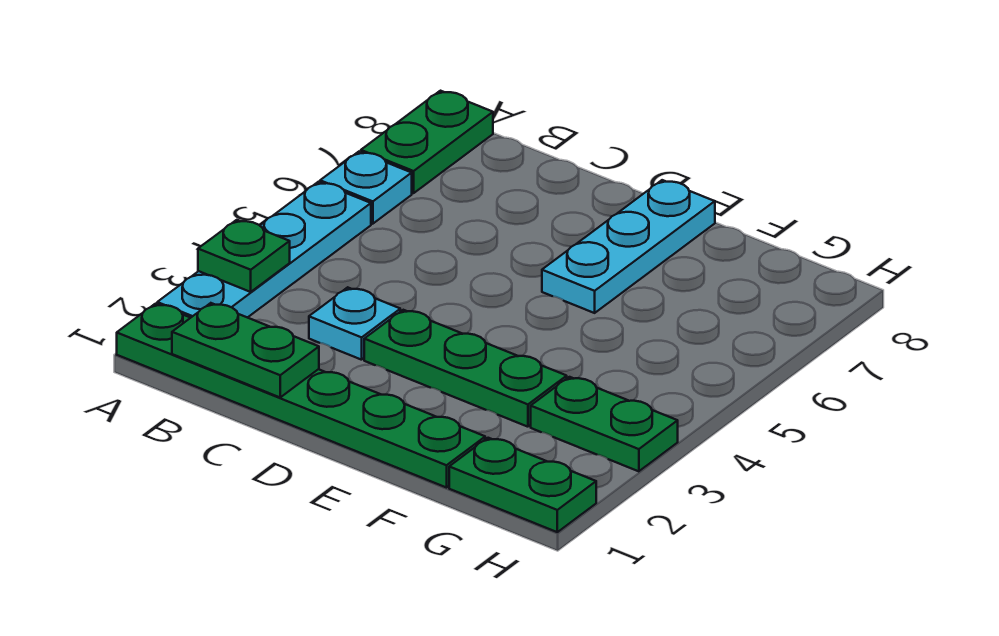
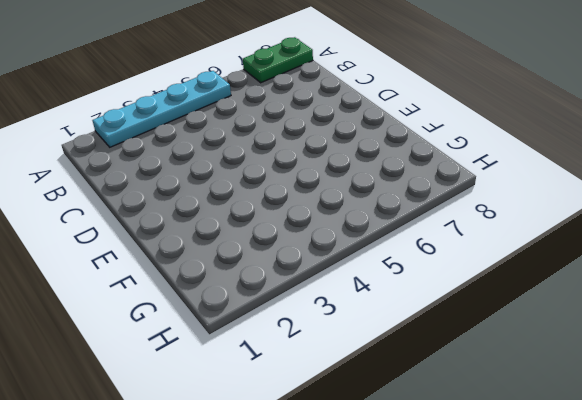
none -> green plate A1:F1 level 1
none -> cyan plate A6 level 1

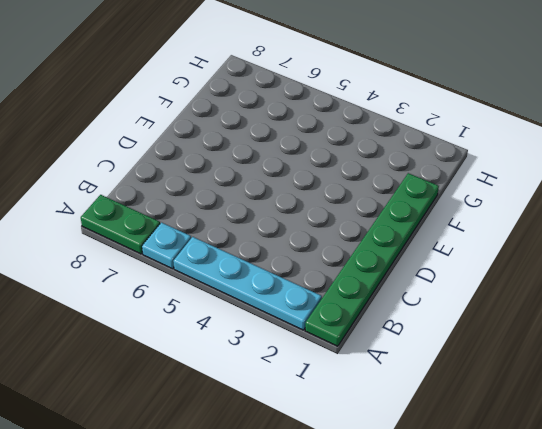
none -> cyan plate C3 level 1
none -> green plate D3:F3 level 1

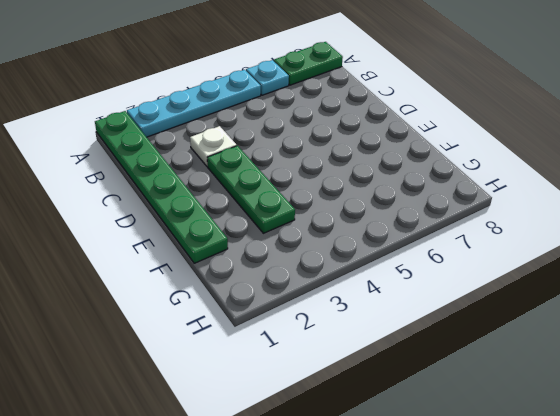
white plate C3 level 1 -> cyan plate C3 level 1
none -> cyan plate E6:E8 level 1
none -> green plate G1:H1 level 1

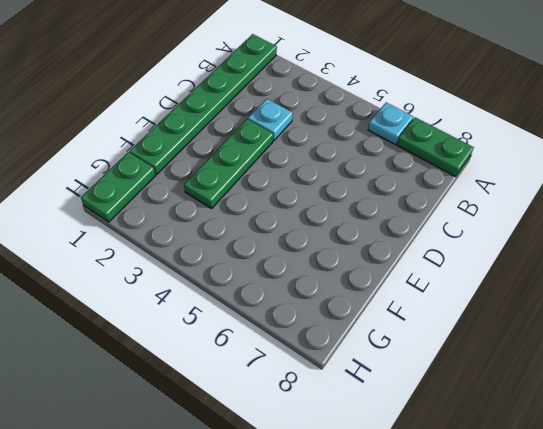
none -> cyan plate A2:A5 level 1
none -> cyan plate E6:E8 level 1

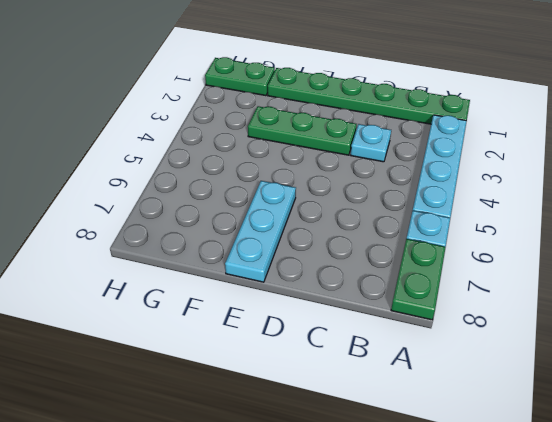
none -> green plate G3:H3 level 1
none -> green plate A3 level 2

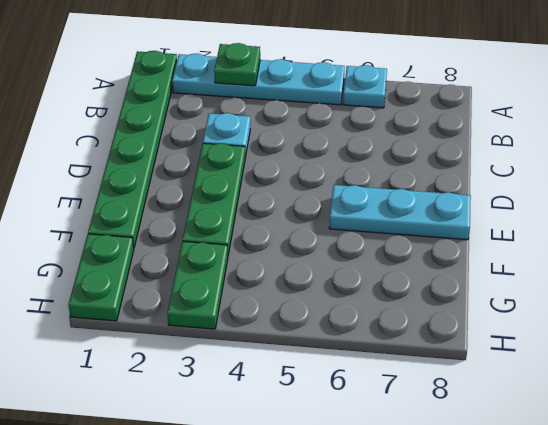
none -> green plate A7:A8 level 1
none -> green plate B1:C1 level 2

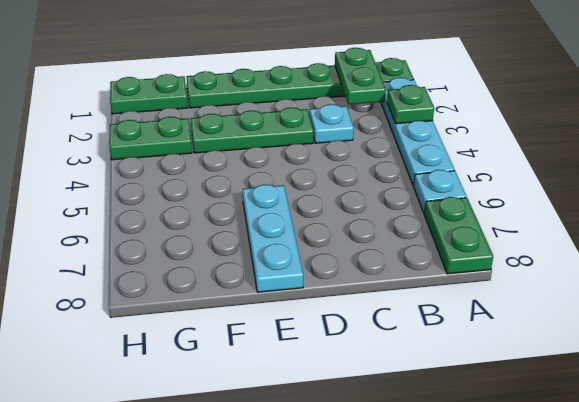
green plate B1:B2 level 2 -> green plate B1:C1 level 2

